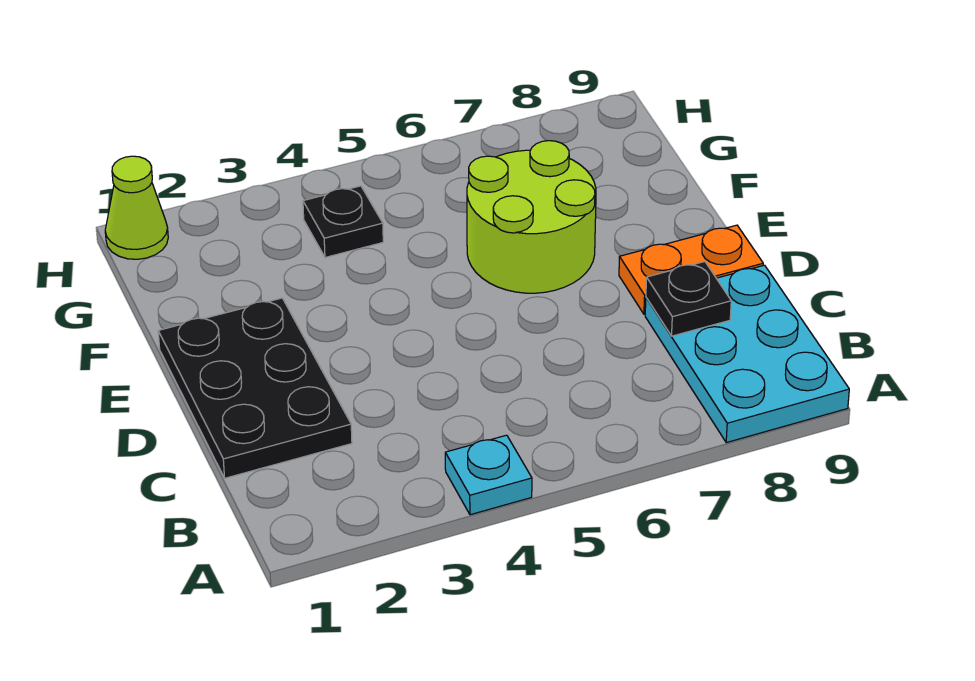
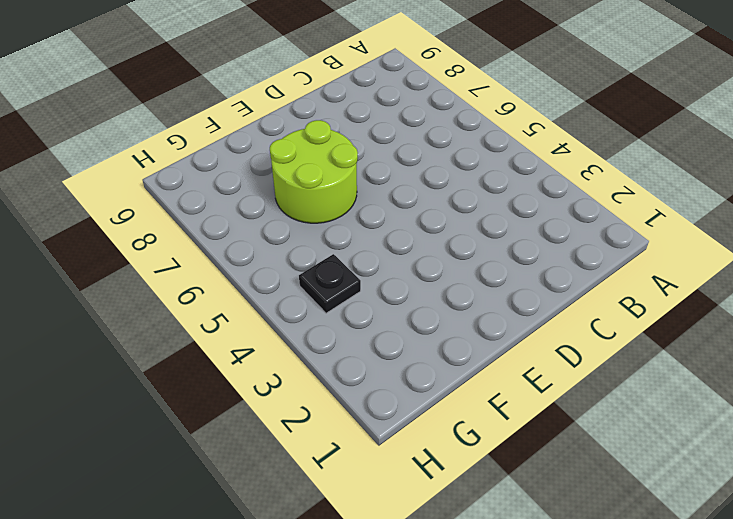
none -> cyan plate A4 level 1
none -> cyan plate A8:C9 level 1

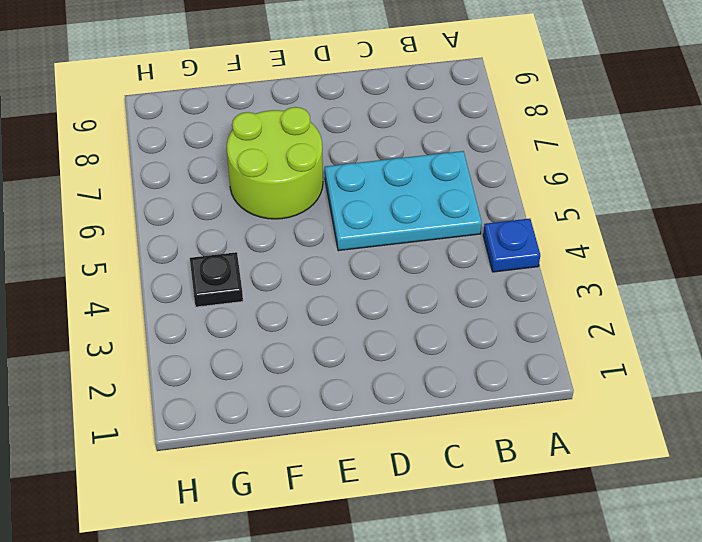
blue plate A4 level 1 -> cyan plate A4 level 1
cyan plate B5:D6 level 1 -> cyan plate A8:C9 level 1
none -> black plate C1:E2 level 1
none -> orange plate D8:D9 level 1

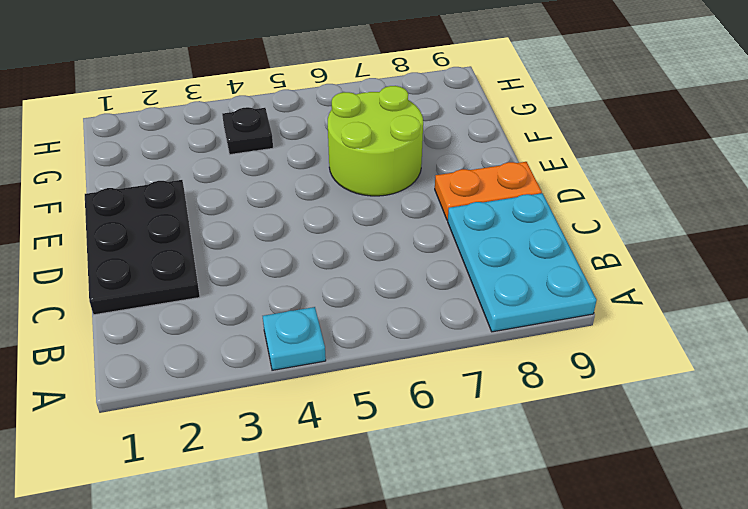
none -> lime cone H1 level 1
none -> black plate C8 level 2

